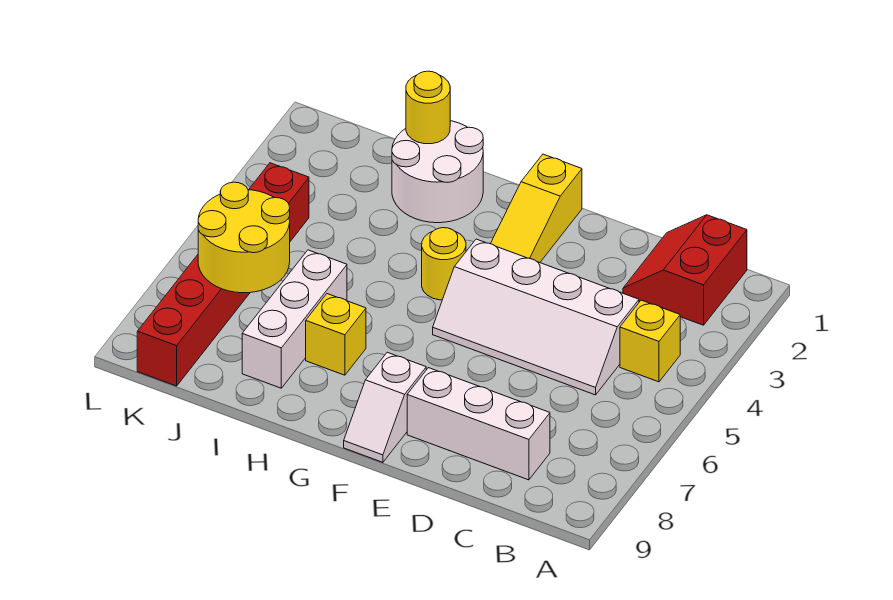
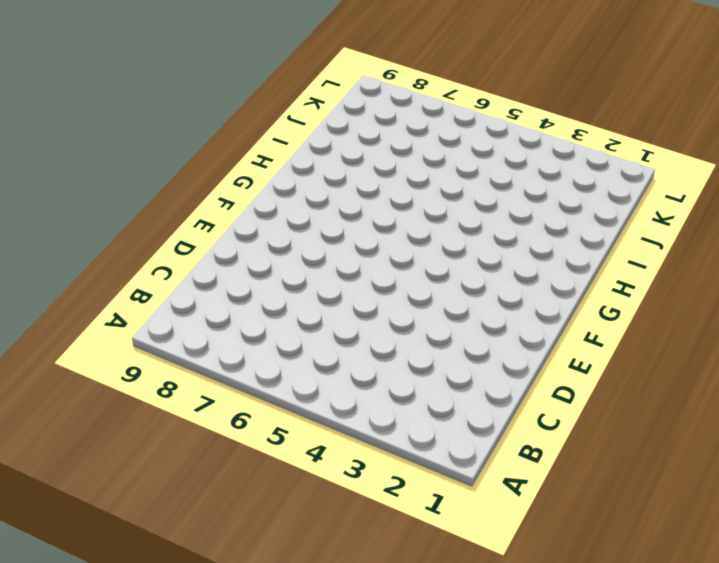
none -> red slope B1:C2 level 1 top B
none -> yellow brick B4 level 1
none -> white slope C4:F5 level 1 top 4

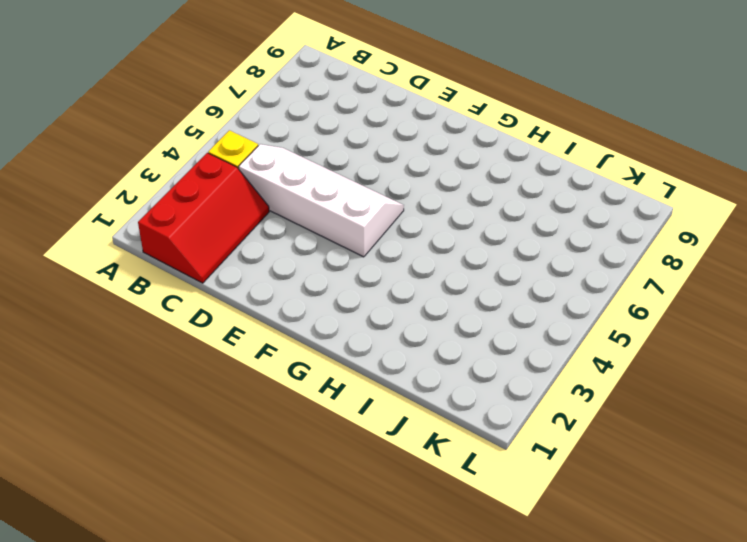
red slope B1:C3 level 1 top B -> red slope B1:C2 level 1 top B
none -> white brick C8:E8 level 1
none -> yellow slope F1:F3 level 1 top 1
none -> white slope F8:F9 level 1 top 8

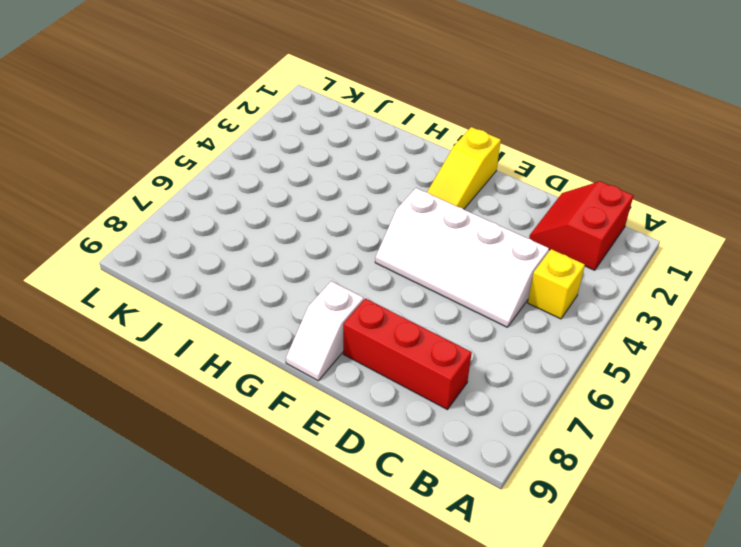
red brick C8:E8 level 1 -> white brick C8:E8 level 1
none -> yellow round brick G4 level 1
none -> white round brick H1:I2 level 1
none -> yellow brick H7 level 1

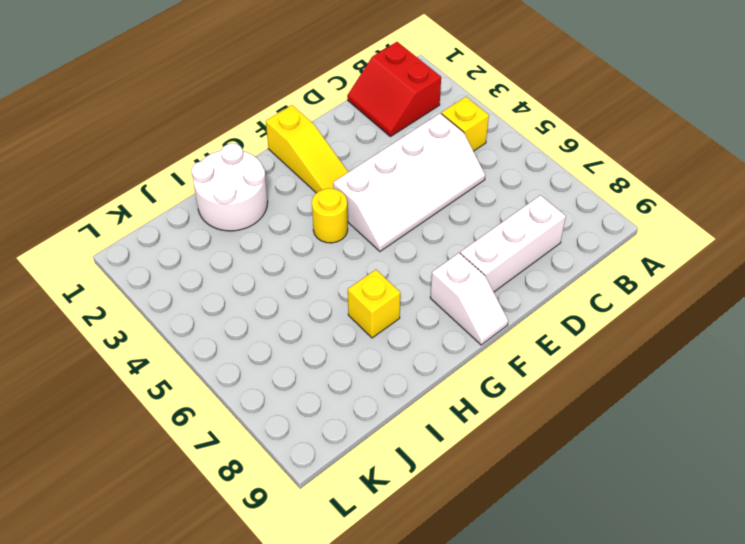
none -> white brick I6:I8 level 1
none -> red brick K4:K9 level 1
none -> yellow round brick I1 level 2

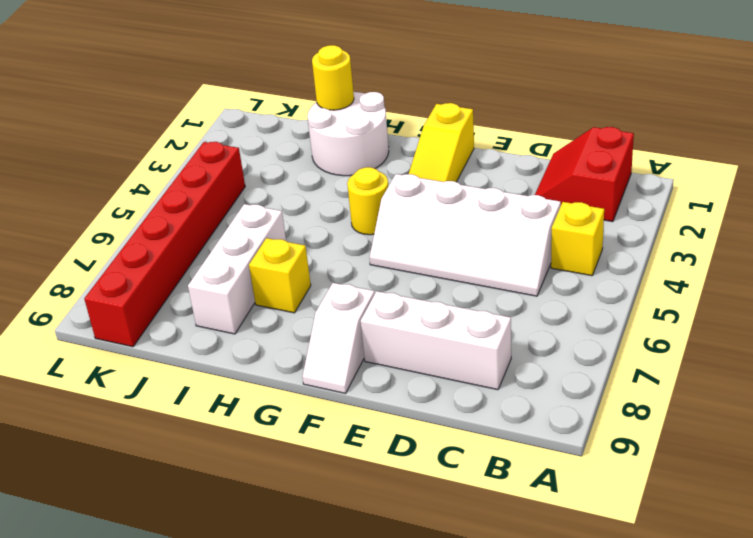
none -> yellow round brick J6:K7 level 2

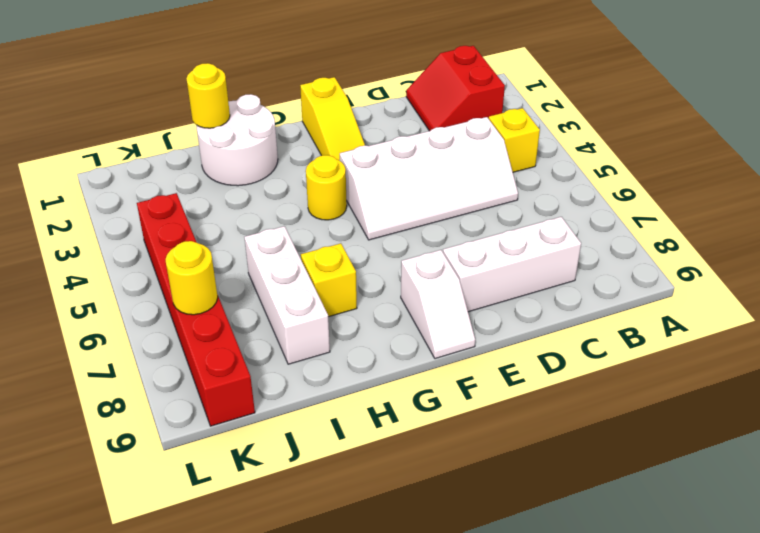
yellow round brick K7 level 2 -> yellow round brick J6:K7 level 2

